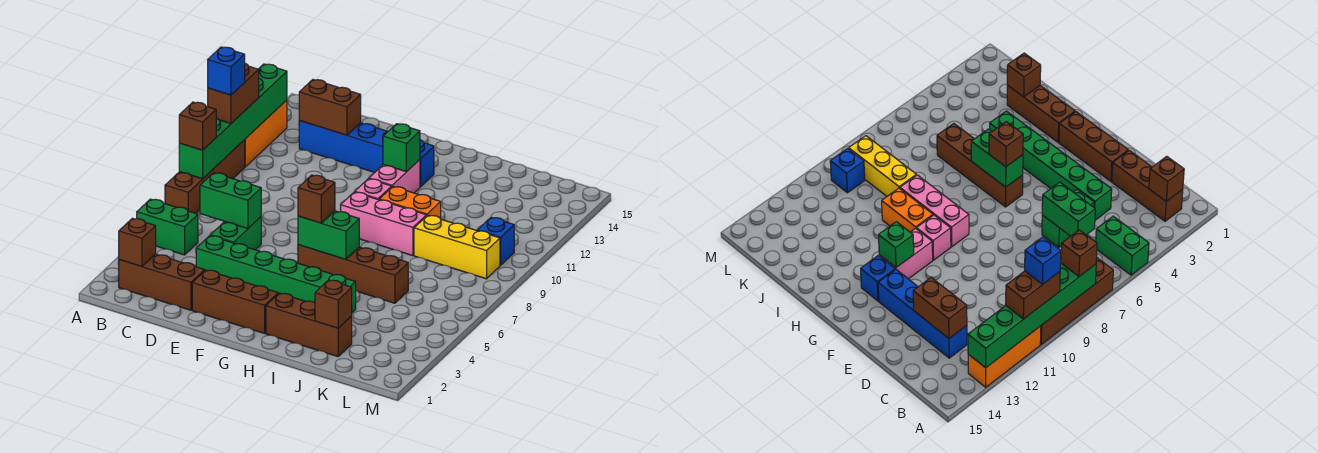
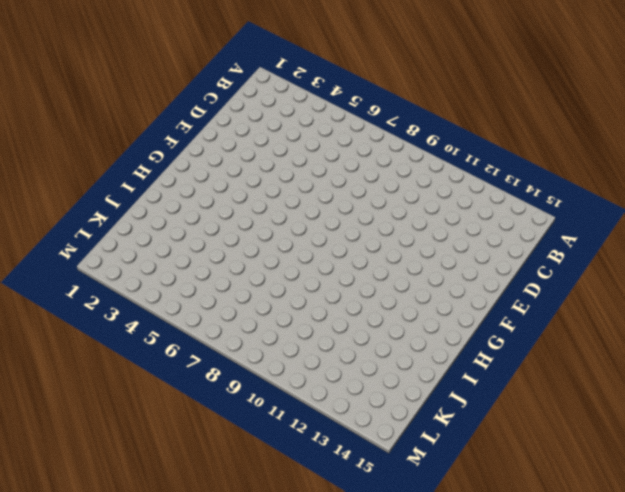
none -> green brick A5:B5 level 1
none -> brown brick A7:A10 level 1
none -> orange brick A11:A13 level 1

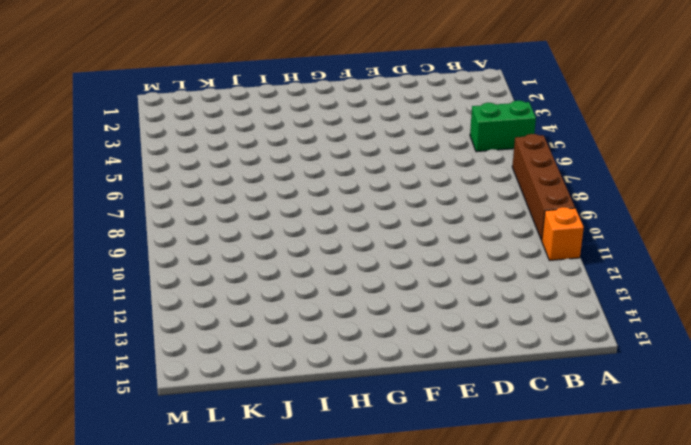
orange brick A11 level 1 -> orange brick A11:A13 level 1
none -> brown brick B2:D2 level 1
none -> blue brick C13:F13 level 1
none -> green brick D4:I4 level 1

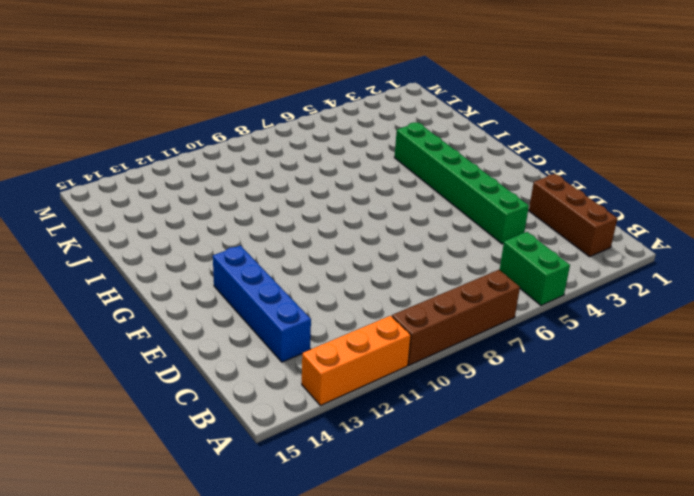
none -> green brick D5:D6 level 1
none -> brown brick E2:G2 level 1
none -> brown brick G6:J6 level 1

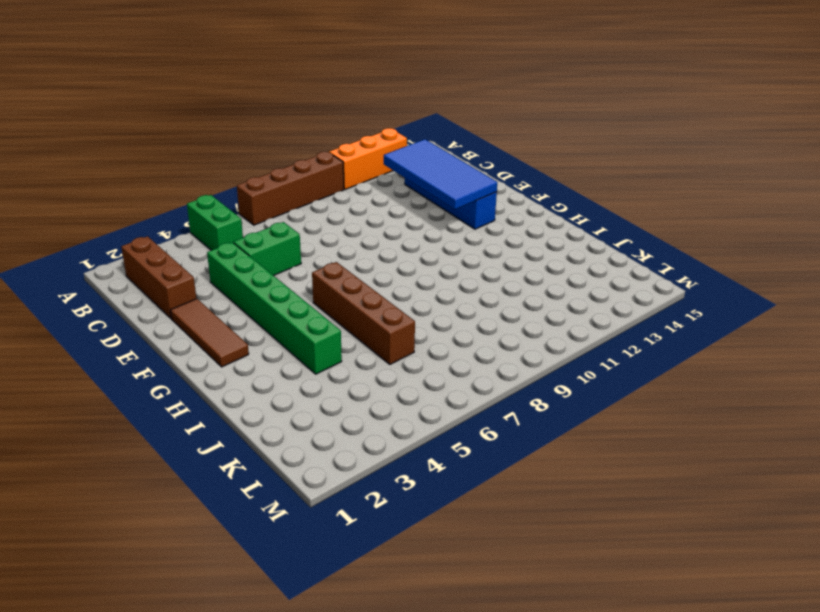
blue tile C12:F13 level 2 -> brown brick C13:D13 level 2
brown tile E2:G2 level 1 -> brown brick E2:G2 level 1
none -> pink brick G9:I9 level 1
none -> pink brick G10 level 1
none -> pink brick G11:G12 level 1

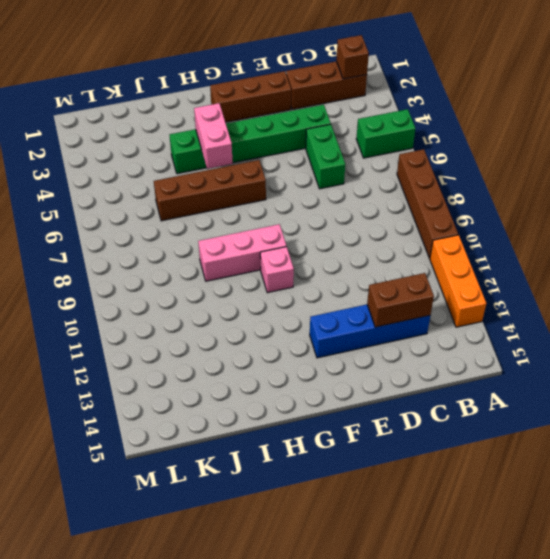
pink brick H4:H5 level 2 -> pink brick G11:G12 level 1
none -> blue brick G13 level 1
none -> brown brick H2:J2 level 1
none -> orange brick H10:I10 level 1

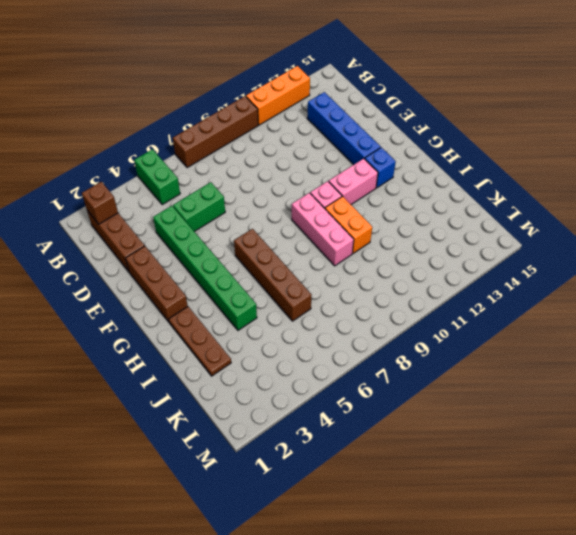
brown plate H2:J2 level 1 -> brown brick H2:J2 level 1
none -> yellow brick J9:L9 level 1
none -> blue brick L10 level 1
none -> green brick A8:A13 level 2

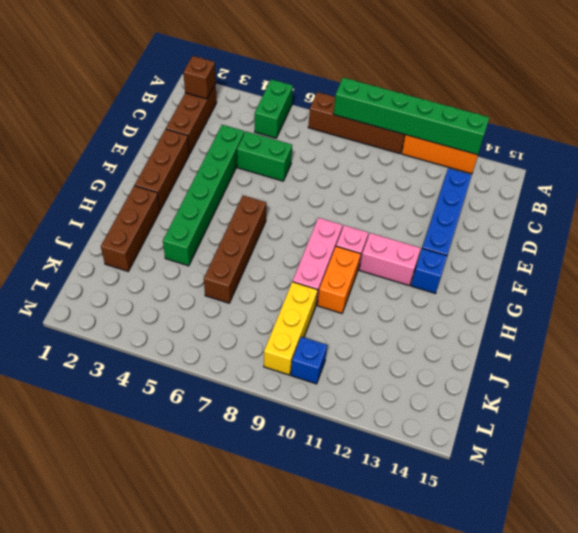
none -> green brick C6:D6 level 2
none -> brown brick C13:D13 level 2
none -> green brick G6:H6 level 2

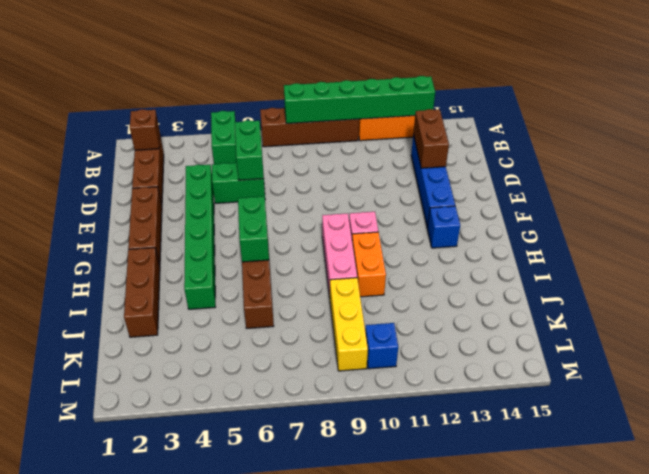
none -> pink brick G11:G12 level 1
none -> green brick G12 level 2
none -> brown brick J2 level 2

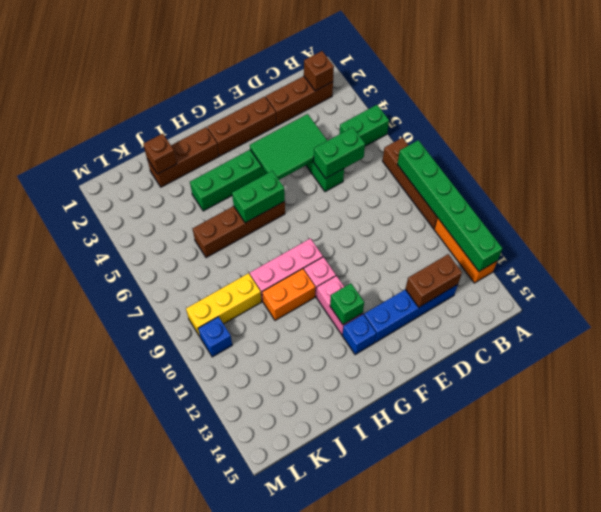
green tile D4:F5 level 2 -> none
none -> brown brick A8 level 3
none -> brown brick A10:A11 level 3
none -> brown brick G6 level 3

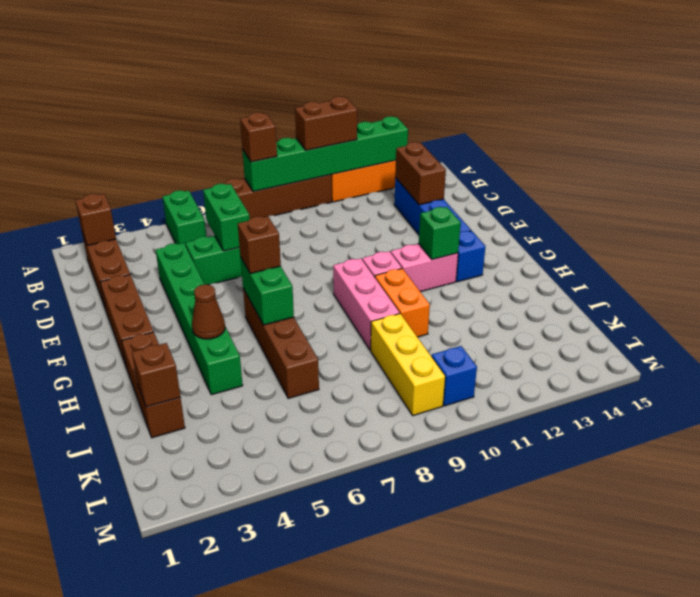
brown cone H4 level 2 -> none
none -> blue brick A10 level 4

